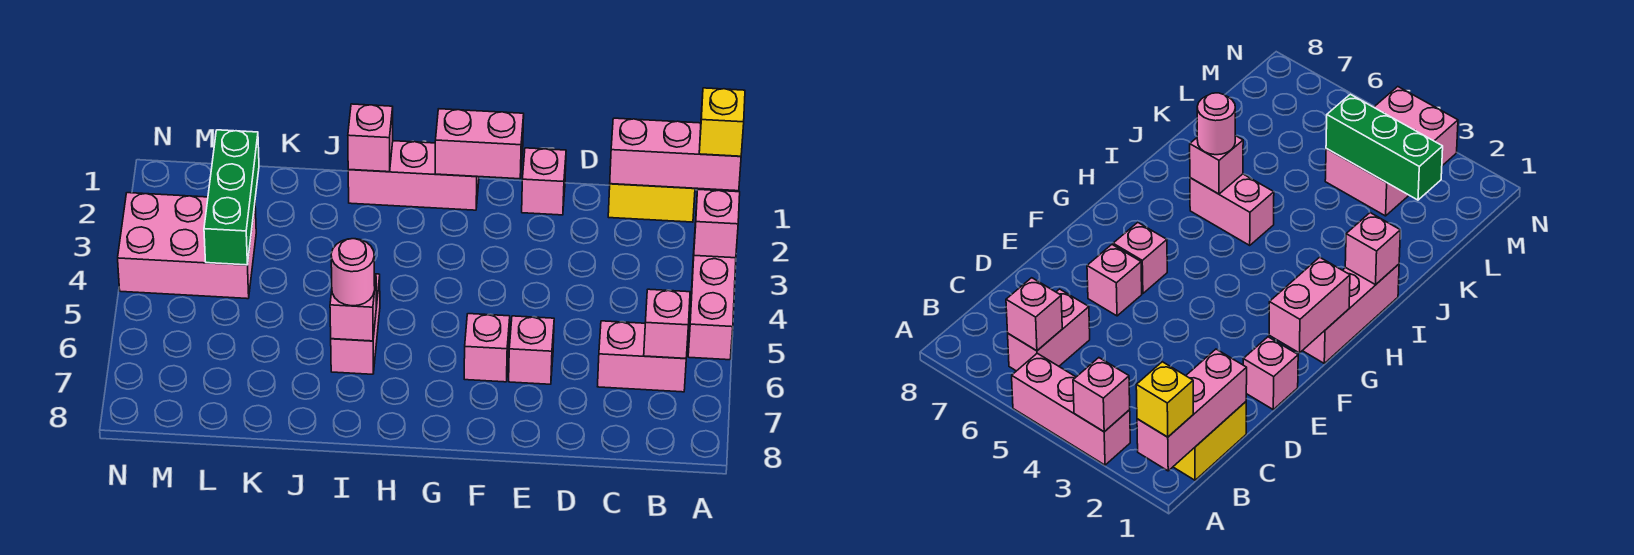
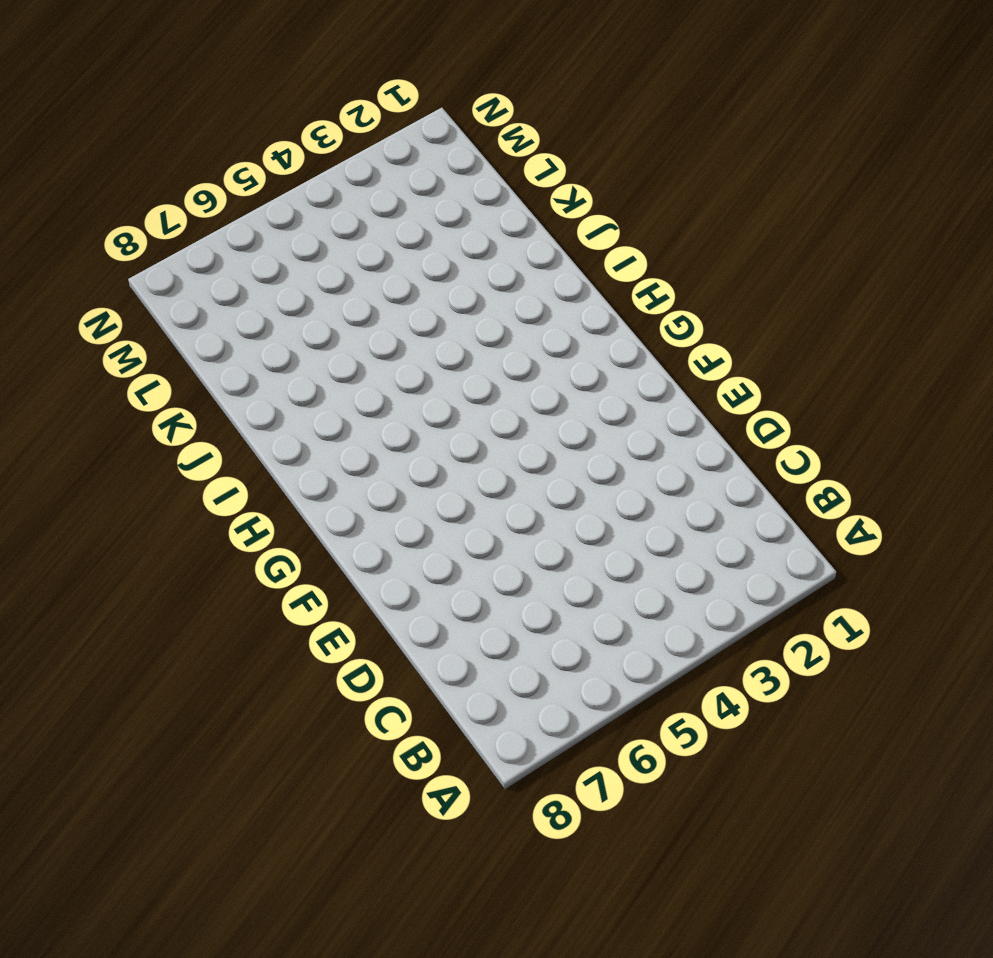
none -> pink brick A3:A5 level 1
none -> yellow brick B1:C1 level 1
none -> pink brick B6:C6 level 1

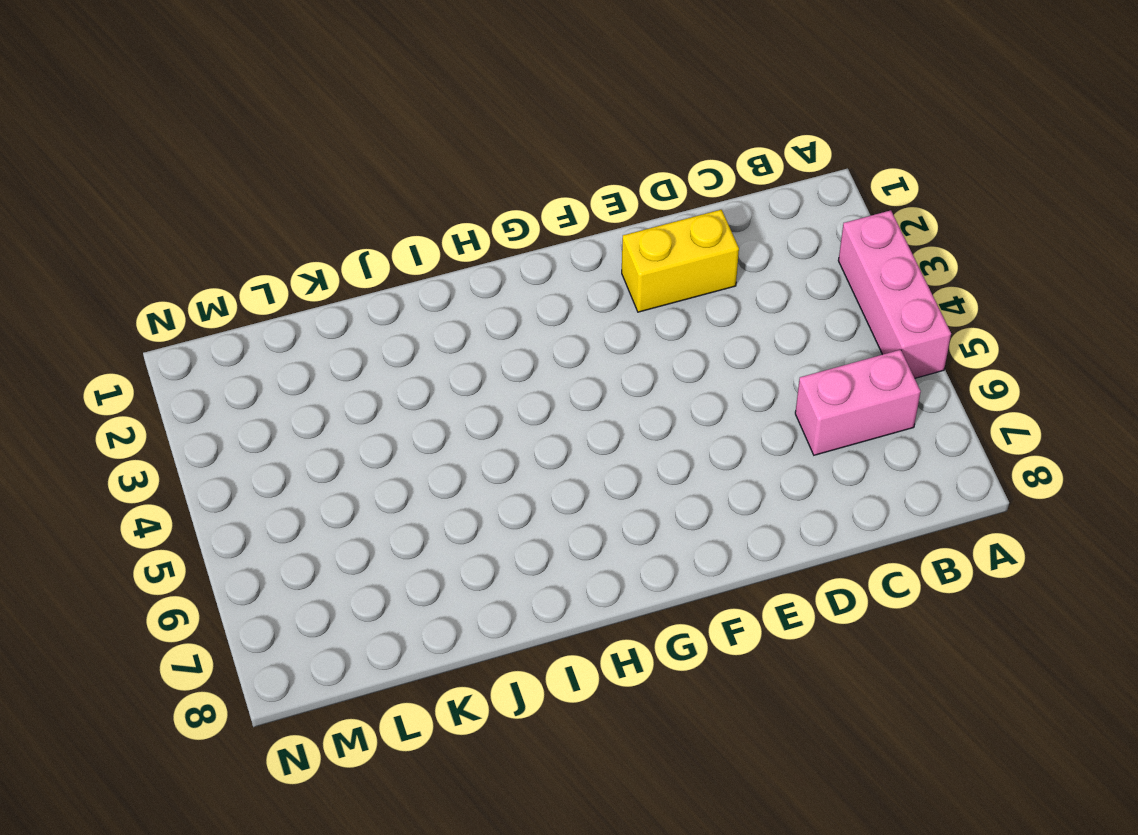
yellow brick D2:E2 level 1 -> yellow brick B1:C1 level 1
none -> pink brick E1 level 1
none -> pink brick E6 level 1
none -> pink brick F6 level 1

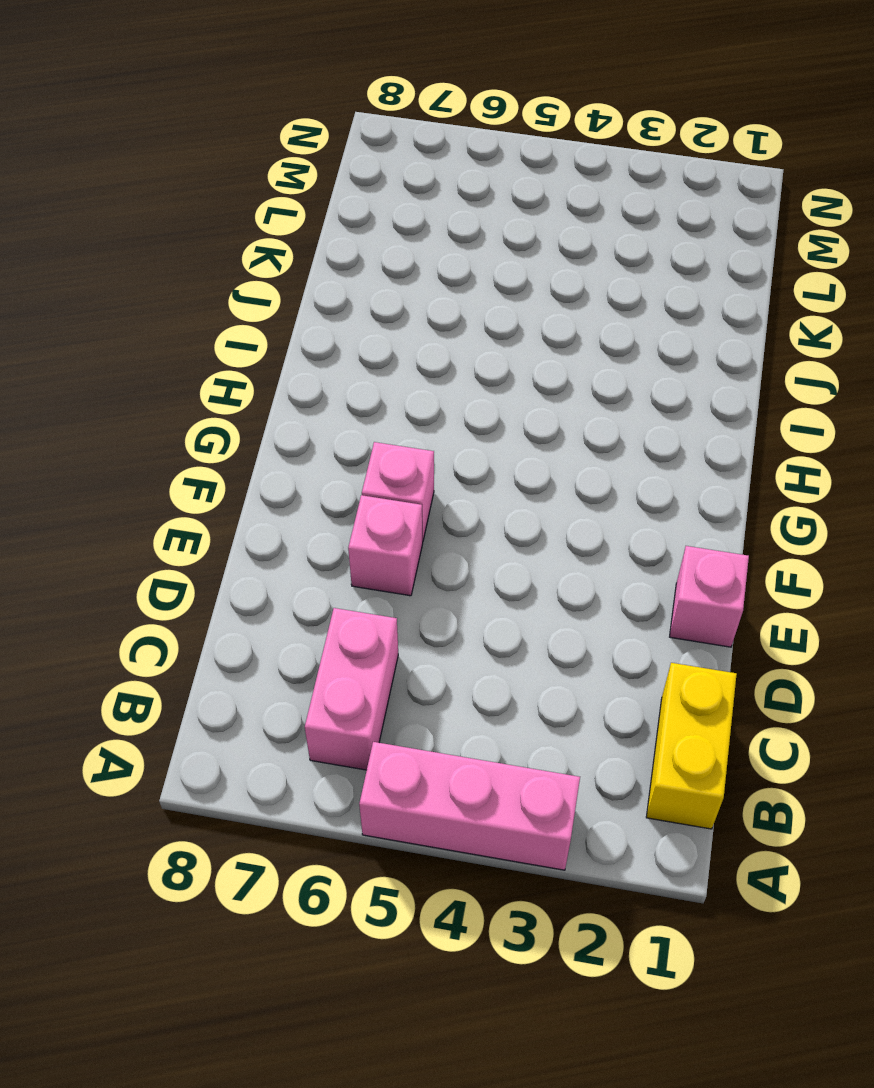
none -> pink brick G1:I1 level 1
none -> pink brick I5:I6 level 1
none -> pink brick L3:N4 level 1

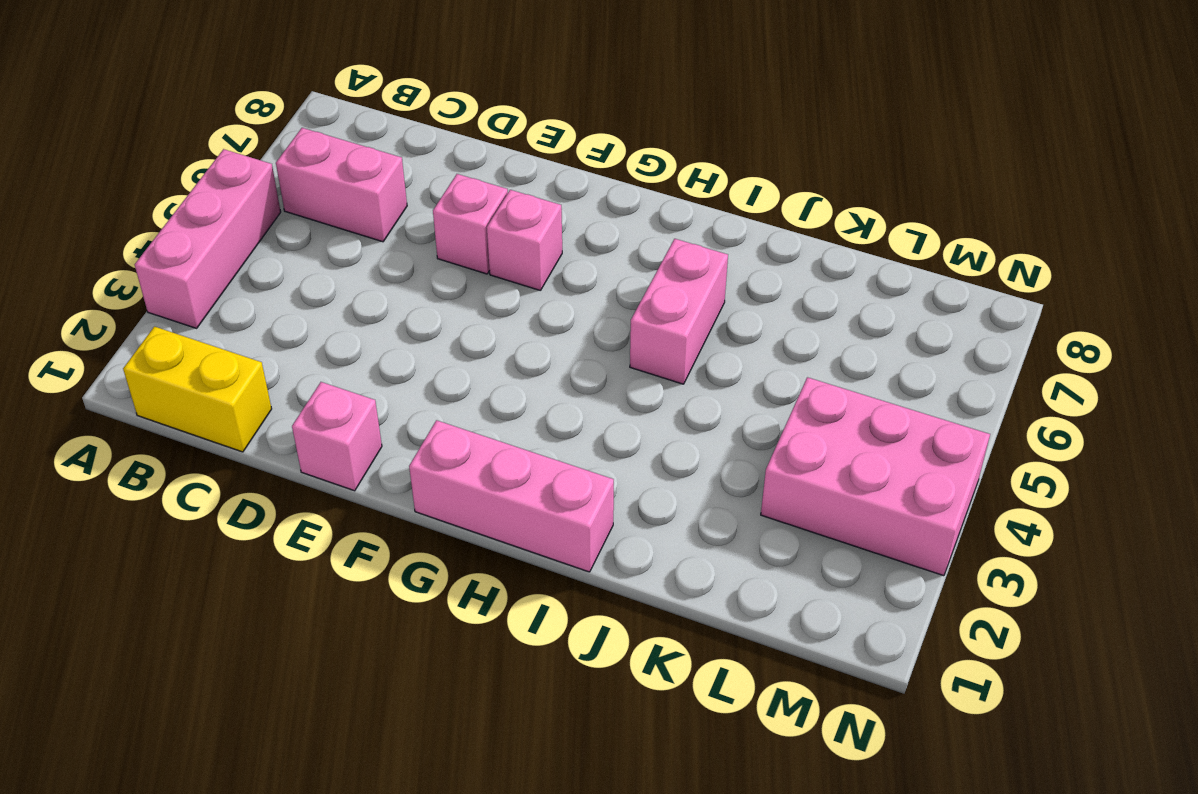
none -> pink brick A1:C1 level 2
none -> pink brick A3 level 2
none -> pink brick B6 level 2

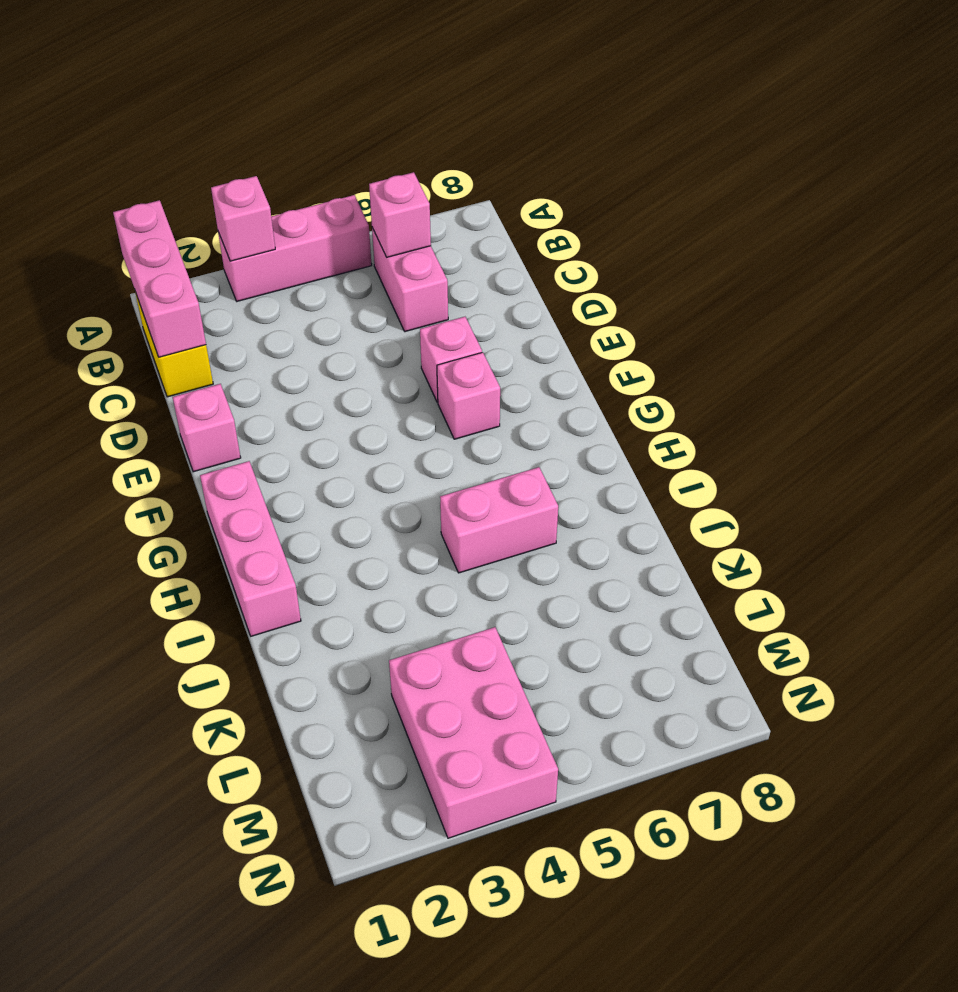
none -> pink brick F1:G1 level 2
none -> pink brick I1 level 2
none -> pink brick I6 level 2

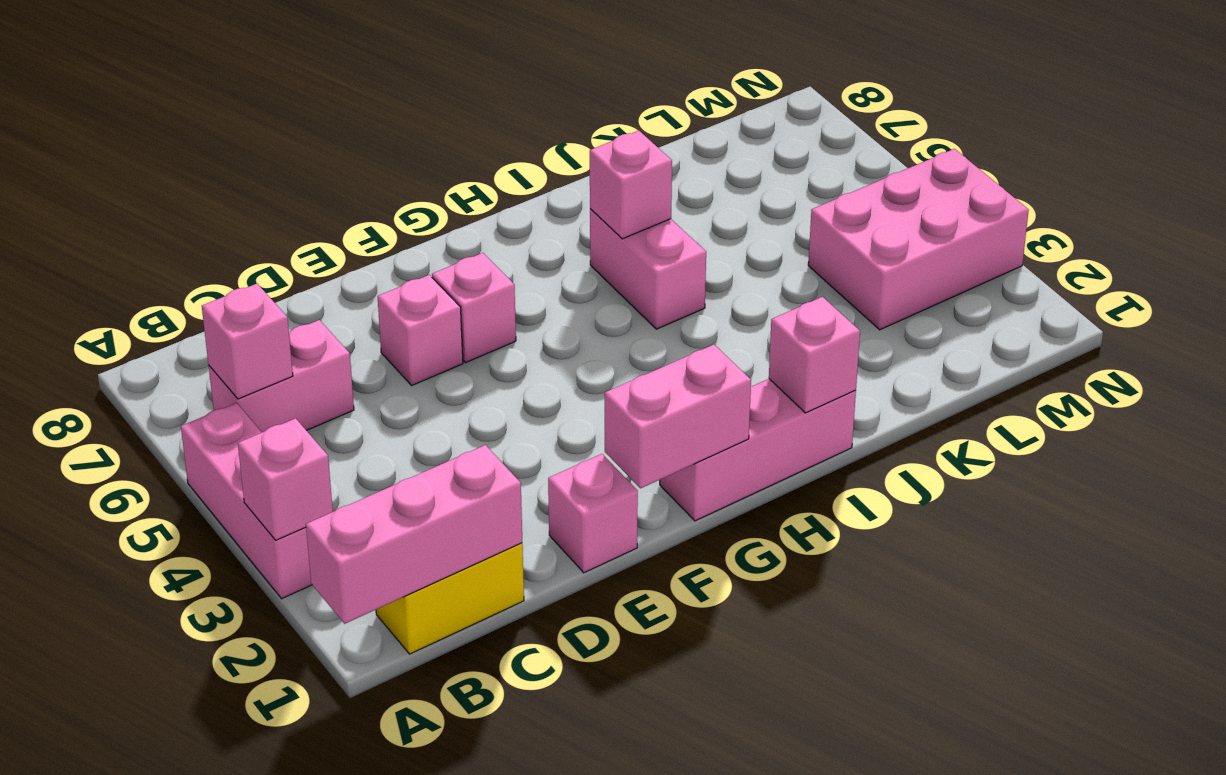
none -> green brick L2:L4 level 2
none -> yellow brick A1 level 3
none -> pink round brick I6 level 3

